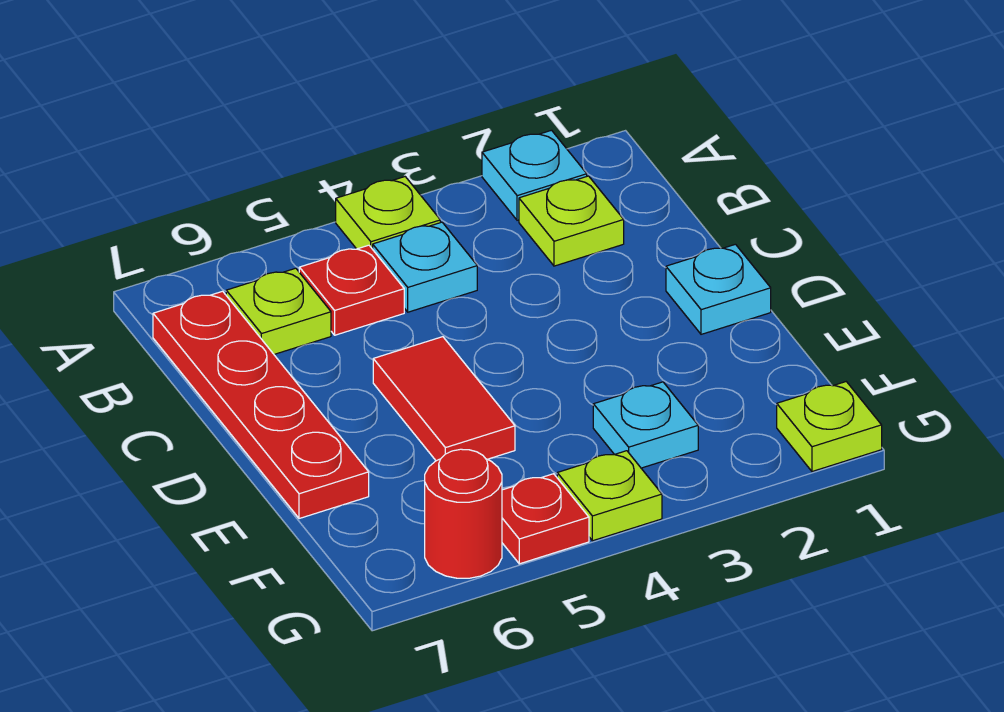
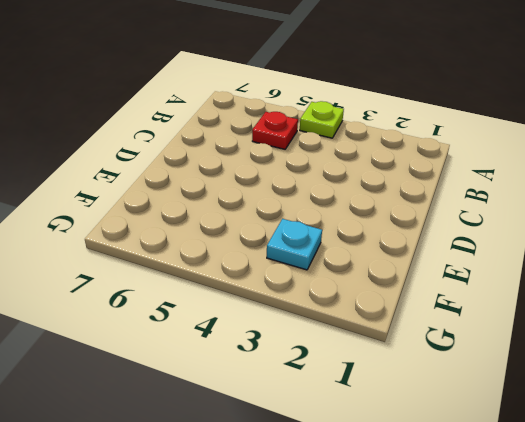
none -> cyan plate A2 level 1
none -> lime plate B2 level 1
none -> cyan plate B4 level 1

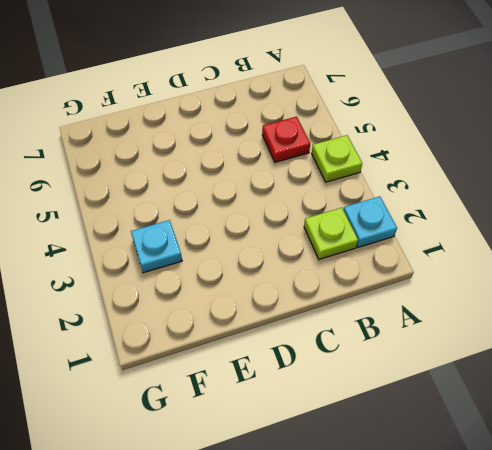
none -> cyan plate B4 level 1
none -> lime plate B6 level 1
none -> red plate B7:E7 level 1

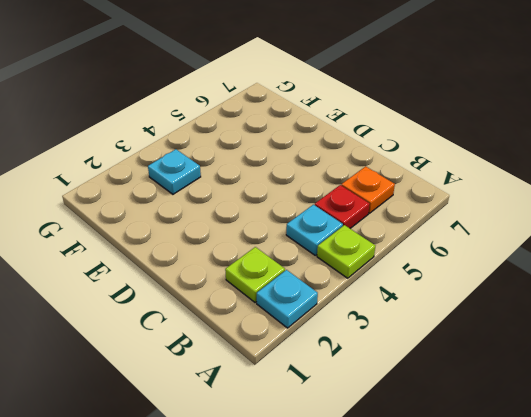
orange plate B6 level 1 -> lime plate B6 level 1
none -> red plate B7:E7 level 1
none -> cyan plate D1 level 1
none -> red tile D5:E5 level 1

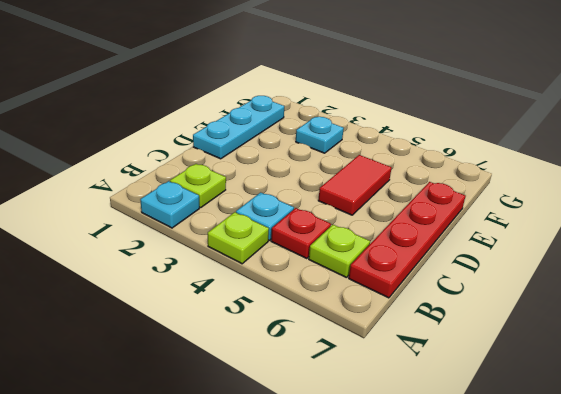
cyan plate D1:F1 level 1 -> cyan plate D1 level 1
none -> lime plate G1 level 1
none -> lime plate G4 level 1
none -> red plate G5 level 1

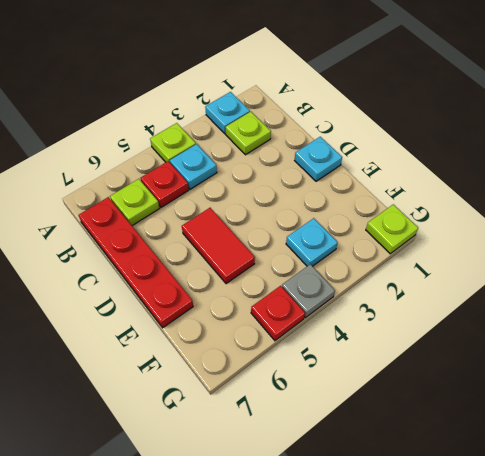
grey plate G4 level 1 -> lime plate G4 level 1
none -> red round brick G6 level 1

